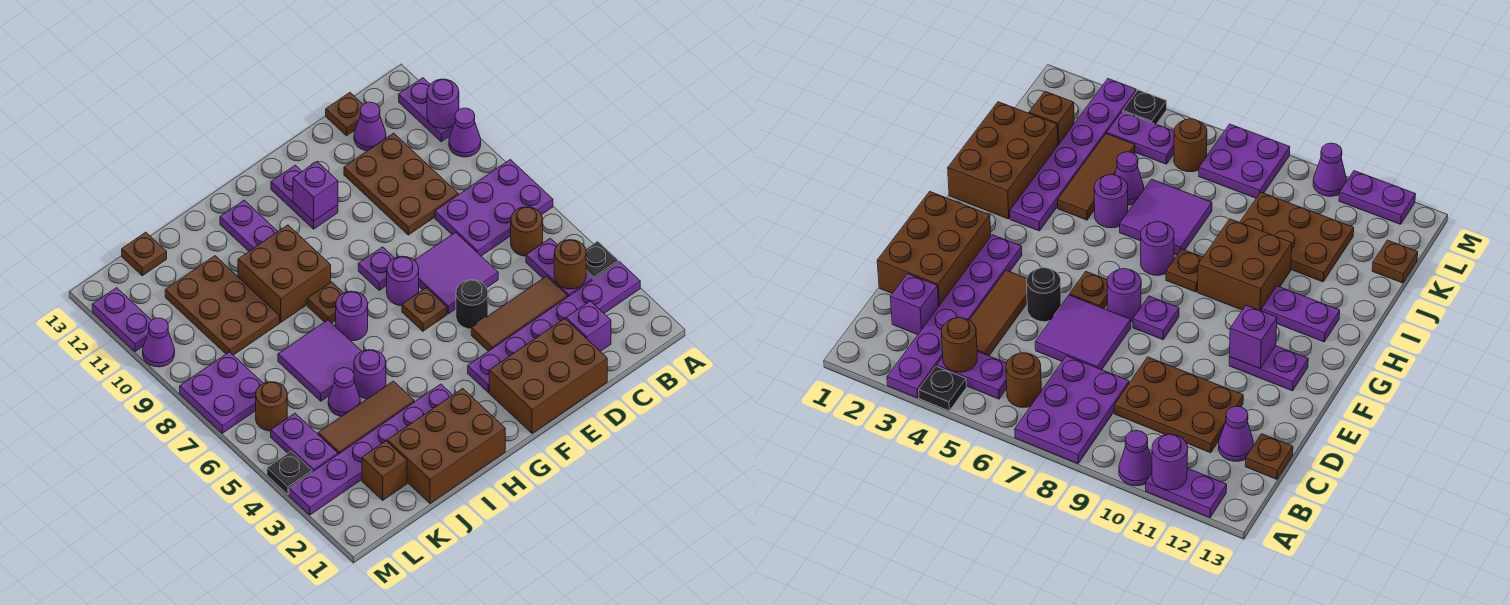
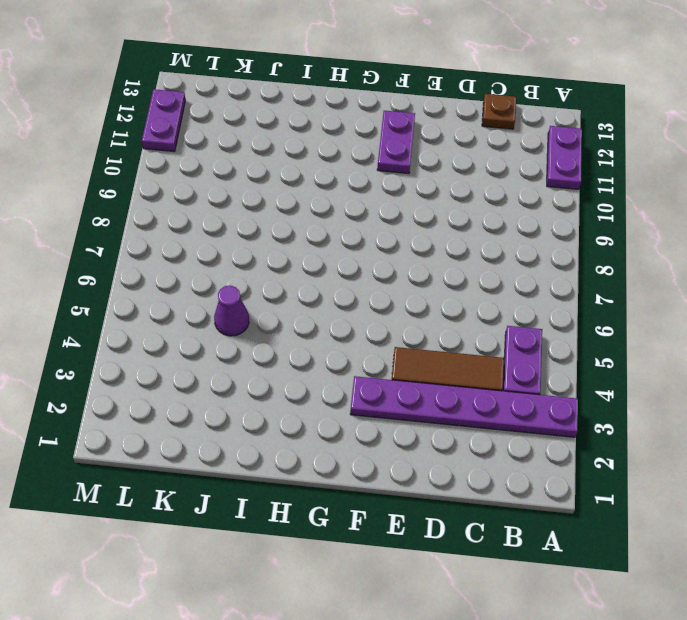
none -> black plate A4 level 1
none -> purple plate A7:C8 level 1
none -> purple cone A10 level 1
none -> brown round brick B6 level 1

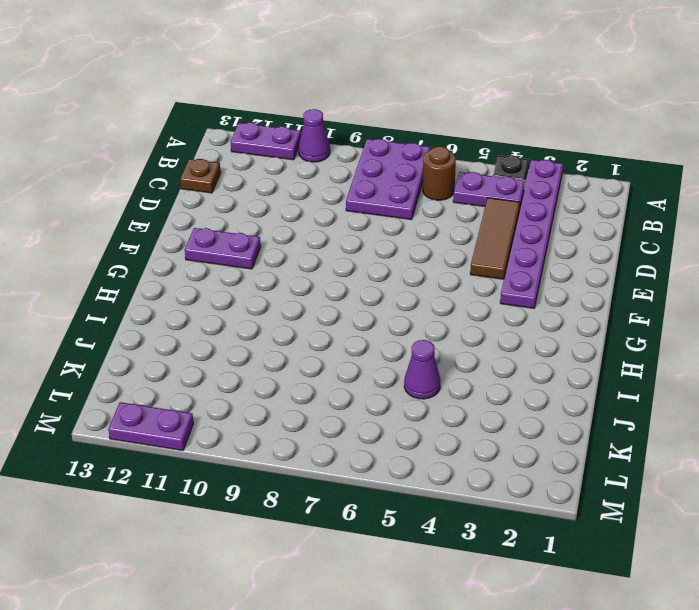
none -> purple brick C2 level 1
none -> brown plate C9:D11 level 1
none -> purple cone C12 level 1
none -> brown brick D1:F2 level 1

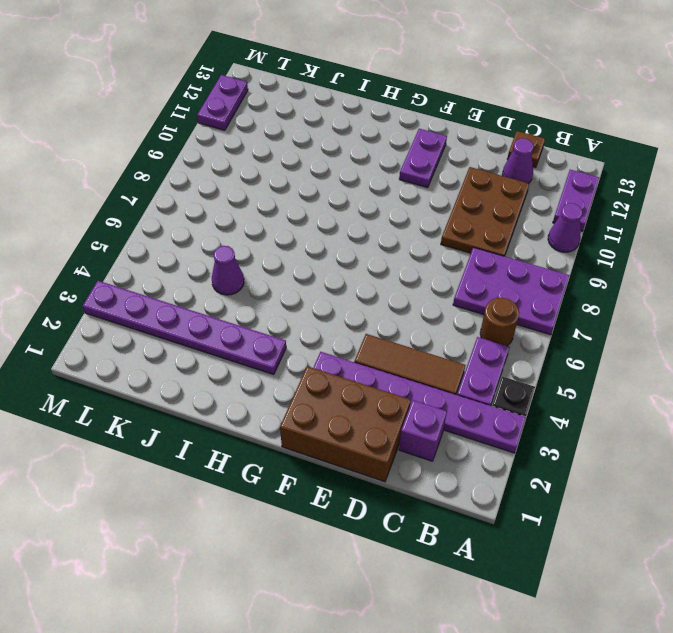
none -> purple tile D6:E7 level 1
none -> black round brick E5 level 1
none -> brown plate F6 level 1
none -> purple round brick F7 level 1

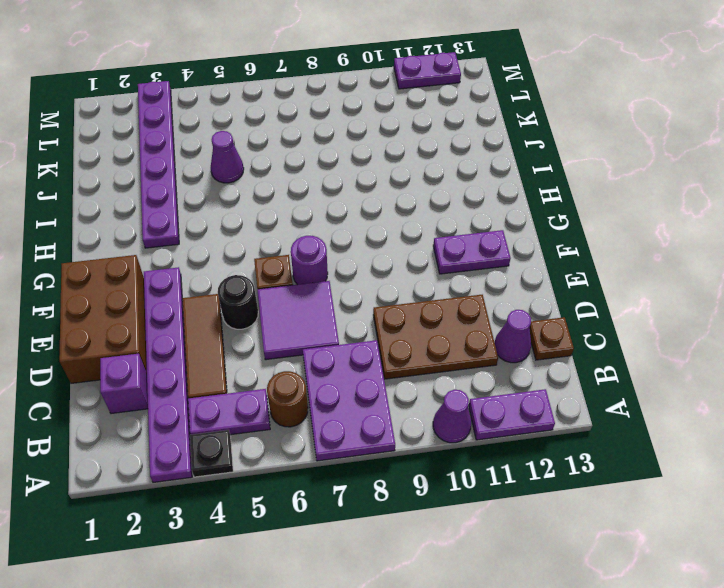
none -> purple plate F8 level 1
none -> brown brick H1:J2 level 1
none -> purple round brick H7 level 1
none -> brown plate H8 level 1

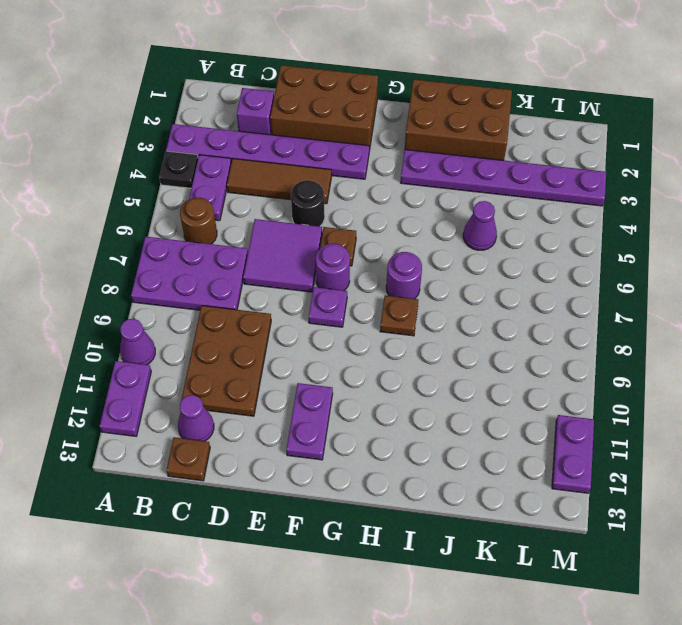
none -> brown brick H9:I10 level 1
none -> purple plate H11:H12 level 1
none -> brown tile I4:K4 level 1
none -> purple round brick I5 level 1

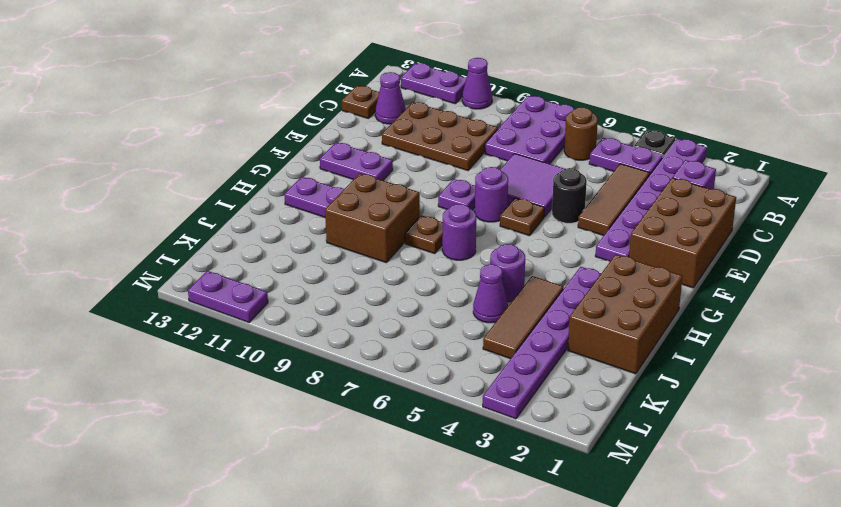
none -> purple tile I6:J7 level 1
none -> brown plate J9:K11 level 1
none -> brown brick K2 level 1
none -> brown plate K13 level 1

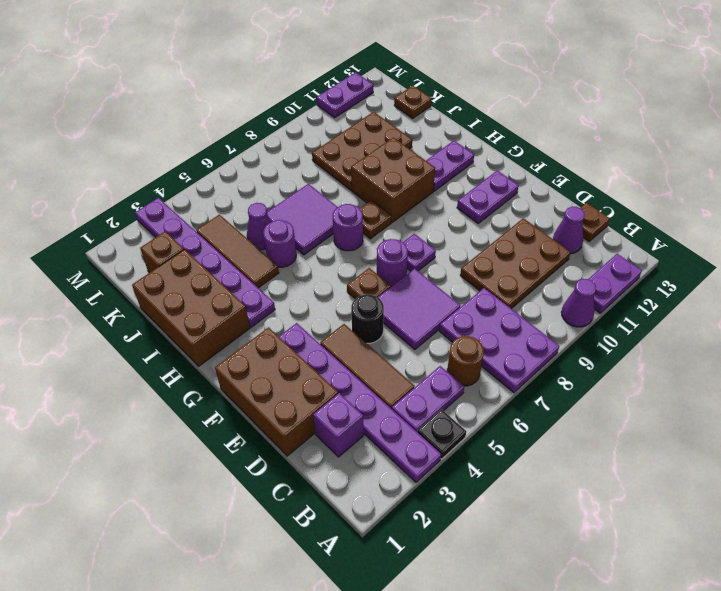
none -> purple plate L4:L5 level 1
none -> brown round brick L6 level 1
none -> purple plate L7:M8 level 1
none -> black plate M4 level 1

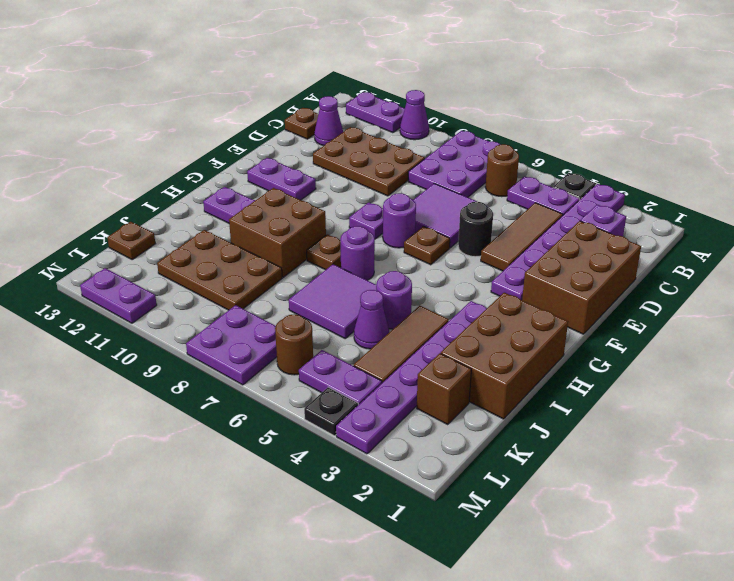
none -> purple cone M10 level 1
none -> purple round brick A11 level 2
none -> brown round brick B4 level 2
none -> purple brick F11 level 2

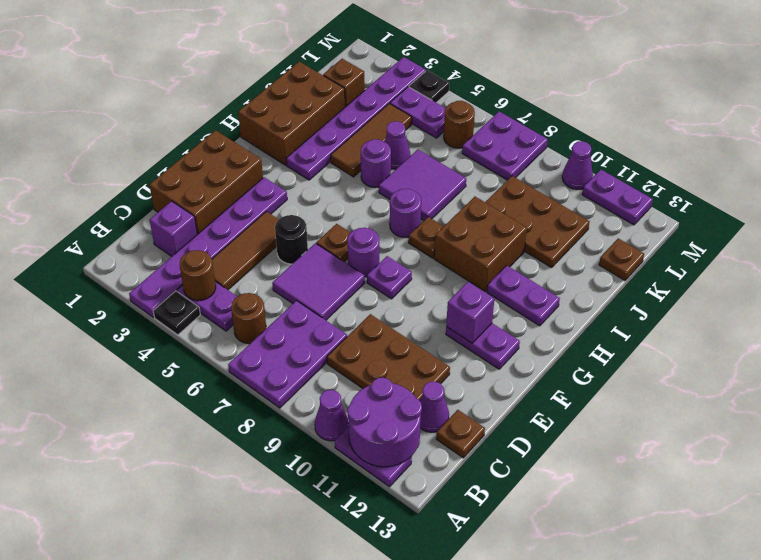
purple round brick A11:B12 level 2 -> purple round brick A11 level 2

